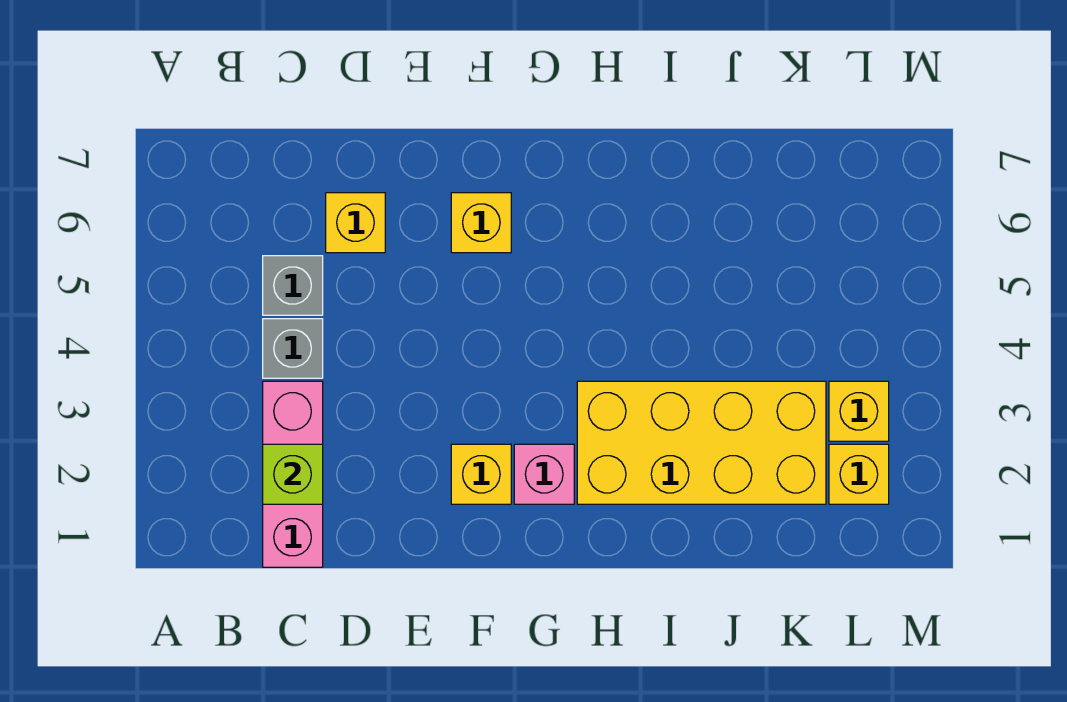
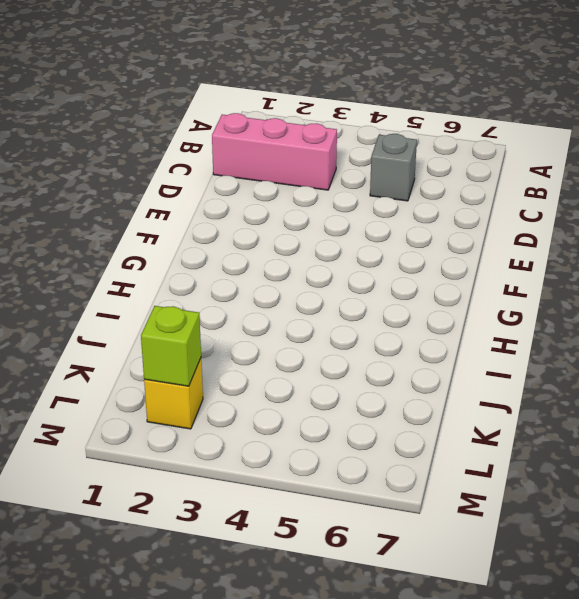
lime brick L2 level 2 -> lime brick C2 level 2
none -> grey brick C4 level 1
none -> yellow brick D6 level 1

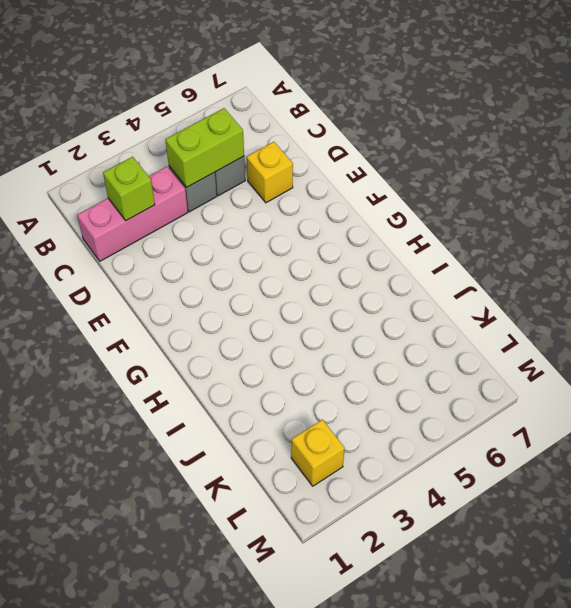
lime brick C4:C5 level 2 -> none
none -> yellow brick F2 level 1
none -> yellow brick F6 level 1

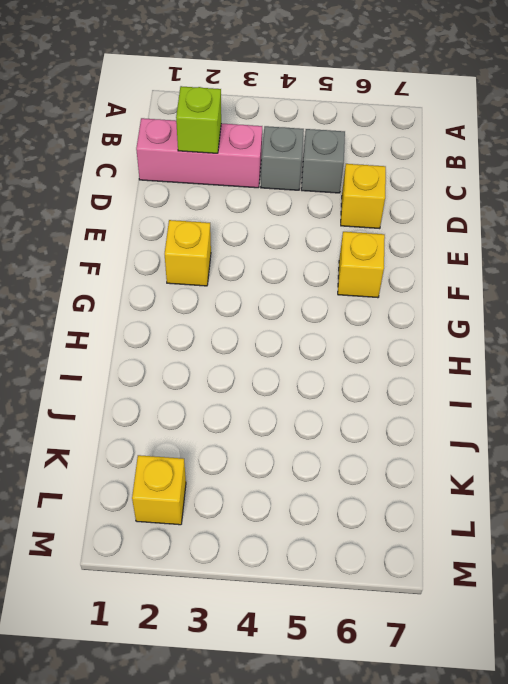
none -> pink brick G2 level 1
none -> yellow brick H2:K3 level 1

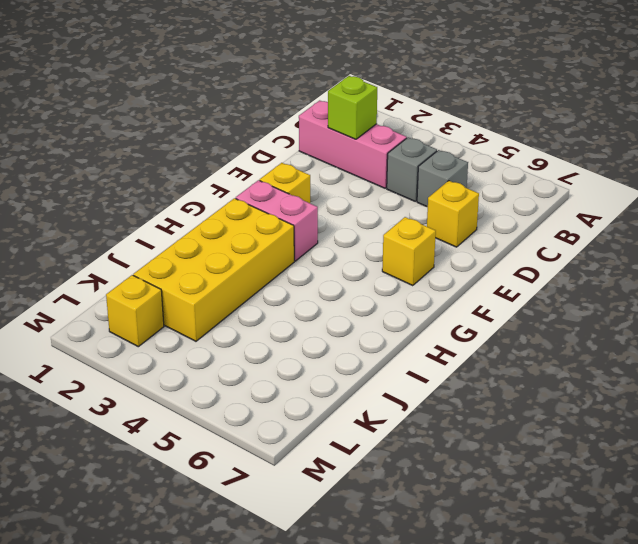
pink brick G2:G3 level 1 -> pink brick G2 level 1
none -> yellow brick L3 level 1

